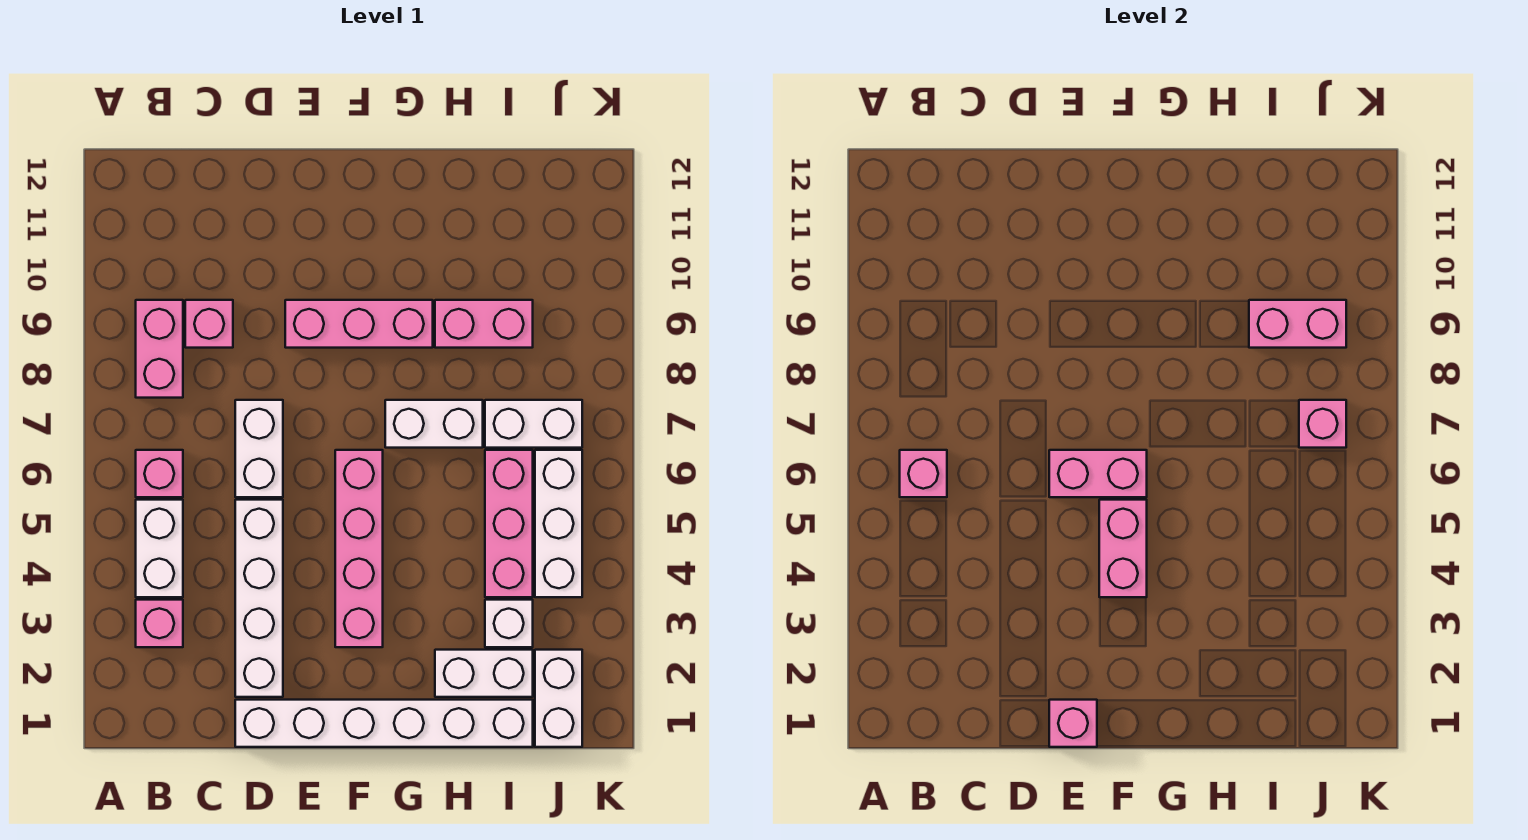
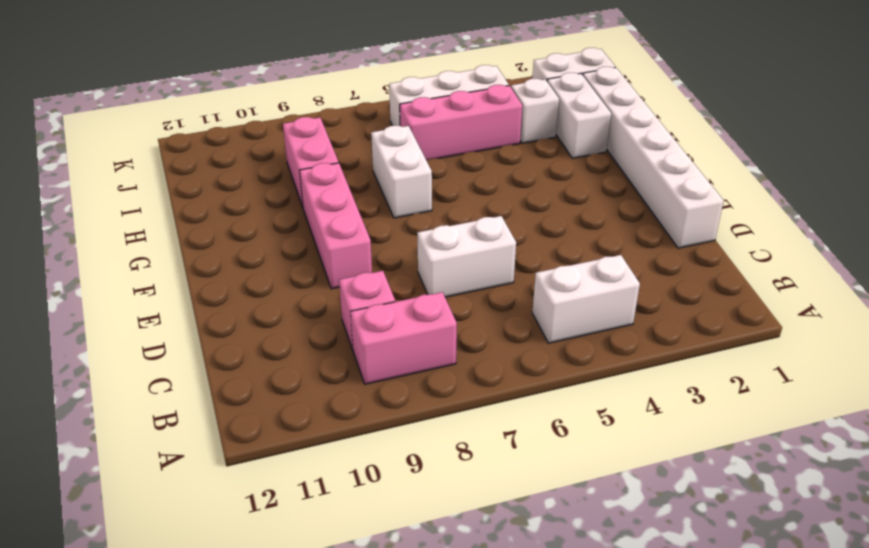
none -> pink brick B3 level 1
none -> pink brick B6 level 1
none -> white brick D2:D5 level 1

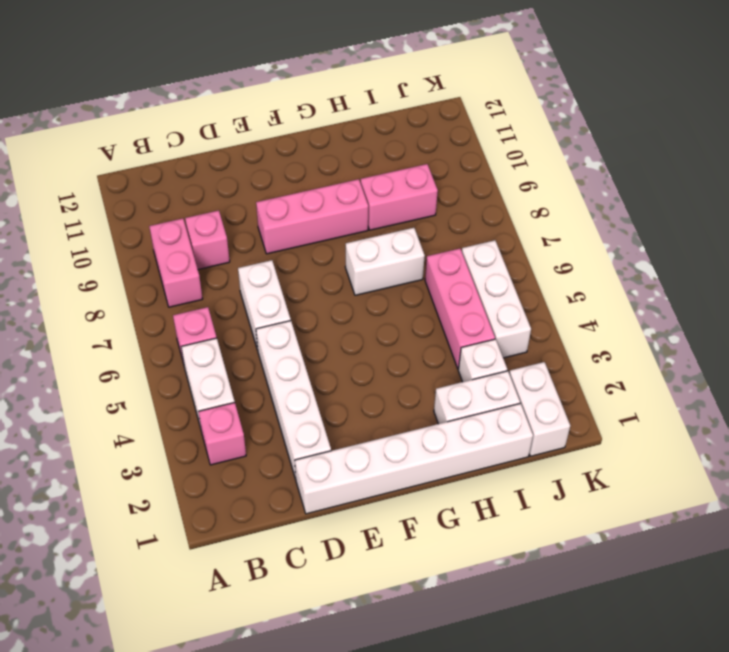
none -> pink brick F3:F6 level 1
none -> white brick I7:J7 level 1
none -> pink brick B6 level 2

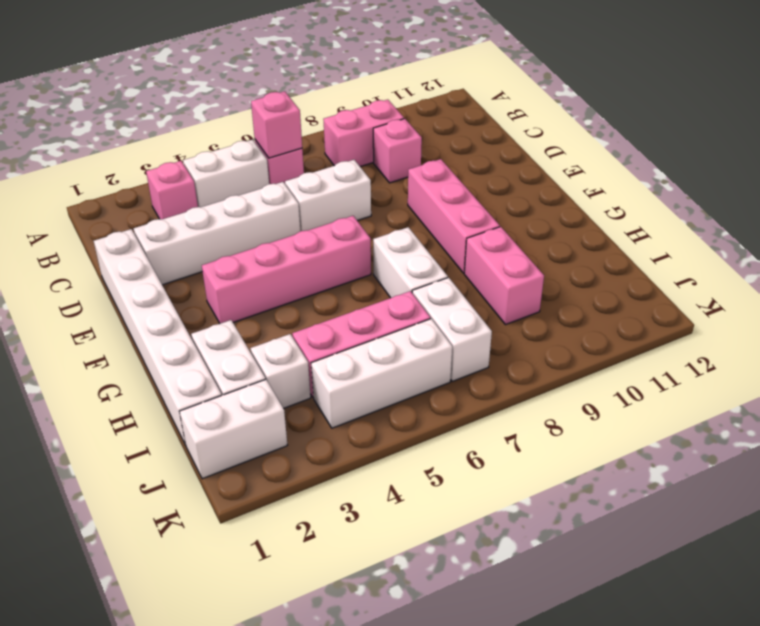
none -> pink brick E1 level 2
none -> pink brick E6:F6 level 2
none -> pink brick F4:F5 level 2

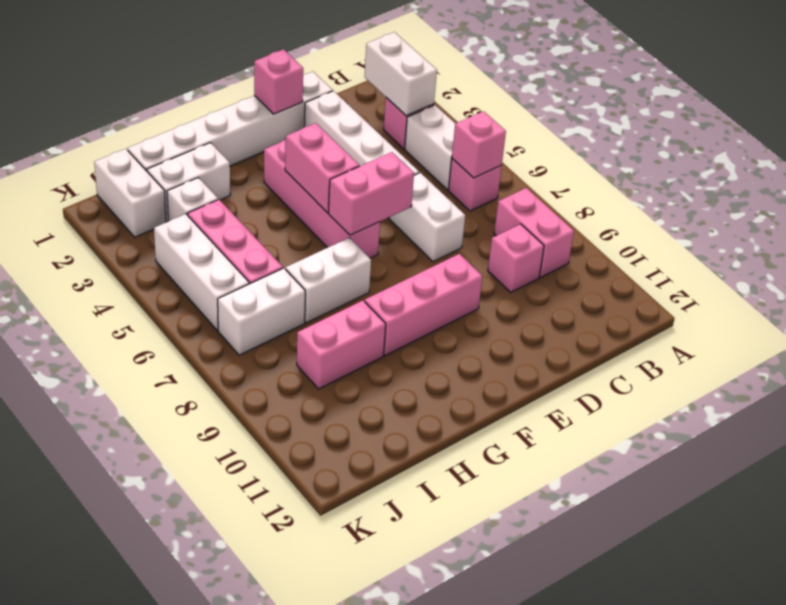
white brick B2:B3 level 2 -> none
none -> pink brick I9:J9 level 2
none -> pink brick J7 level 2

